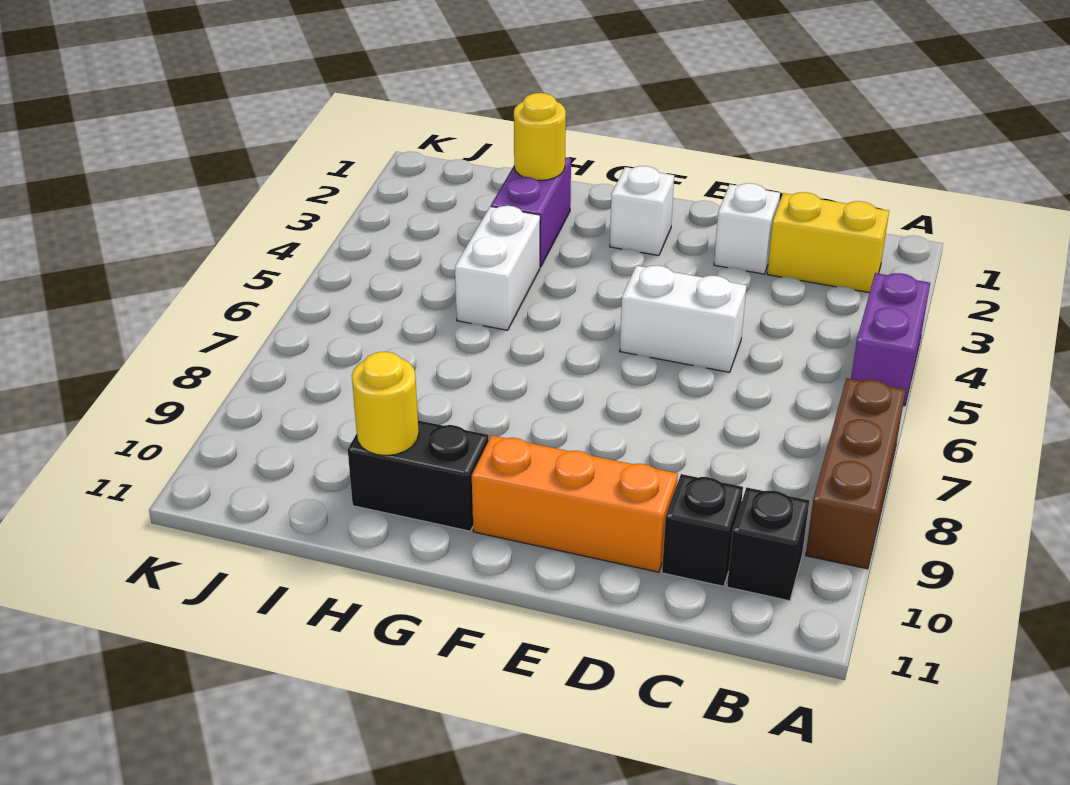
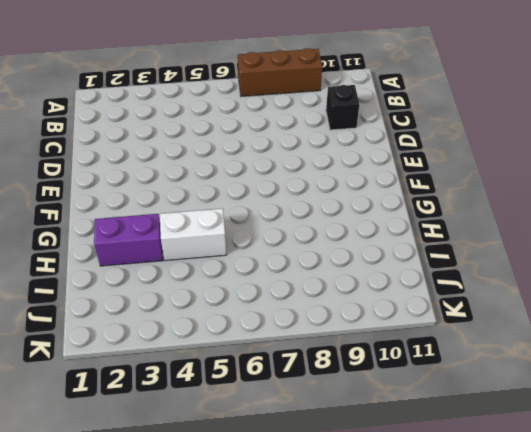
none -> purple brick A4:A5 level 1
none -> yellow brick B2:C2 level 1
none -> black brick B10 level 1

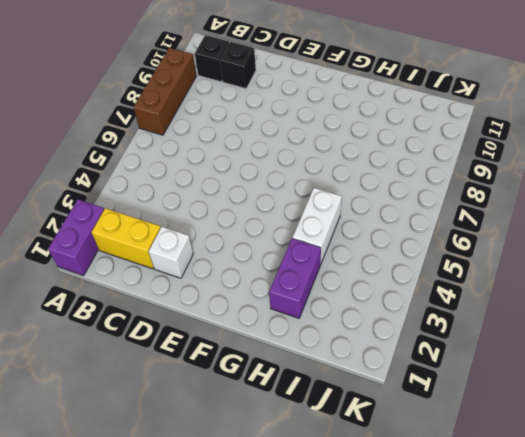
purple brick A1:A2 level 1 -> purple brick A4:A5 level 1
none -> white brick D5:E5 level 1
none -> orange brick D10:F10 level 1
none -> white brick F2 level 1

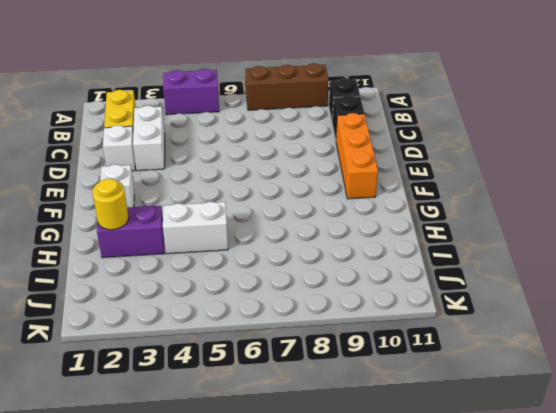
white brick C3:D3 level 1 -> white brick D5:E5 level 1
none -> black brick G10:H10 level 1
none -> yellow round brick H10 level 2

